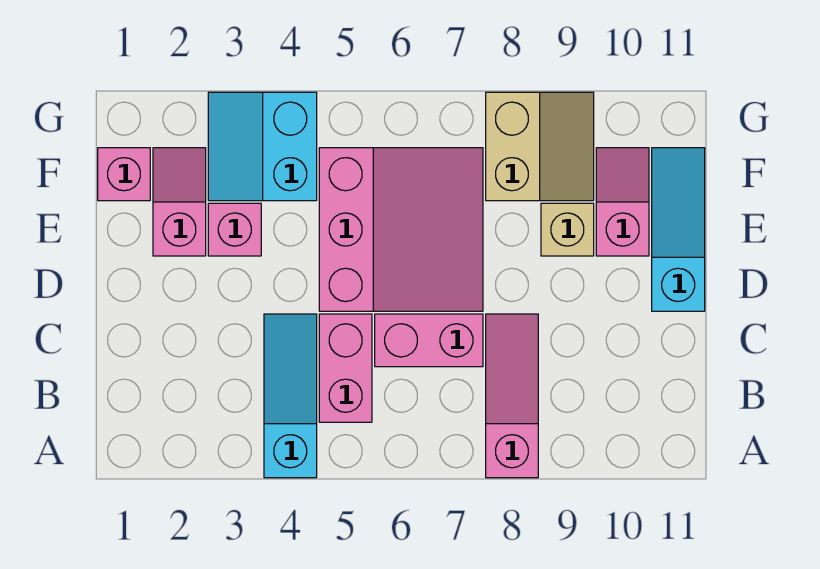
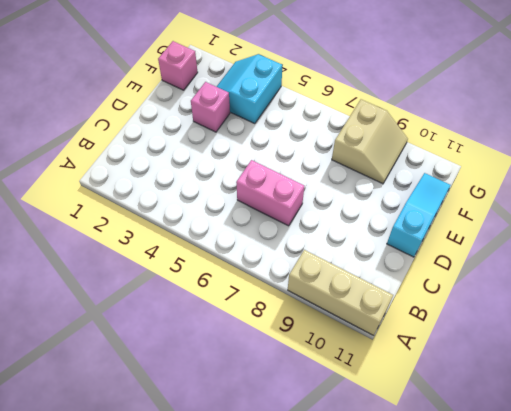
tan brick A9:A11 level 1 -> none
none -> cyan slope A4:C4 level 1 top A
none -> pink slope A8:C8 level 1 top A
none -> pink brick B5:C5 level 1

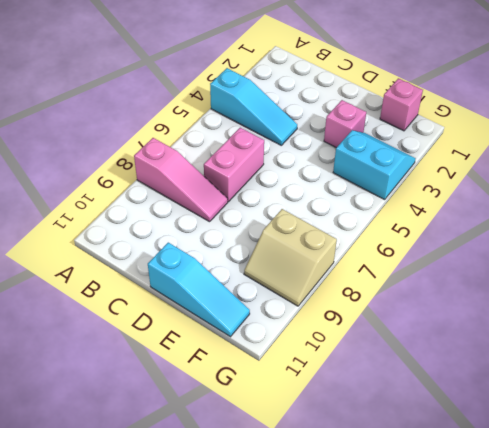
none -> pink brick B5:C5 level 1
none -> pink slope D5:F7 level 1 top 5
none -> pink slope E2:F2 level 1 top E

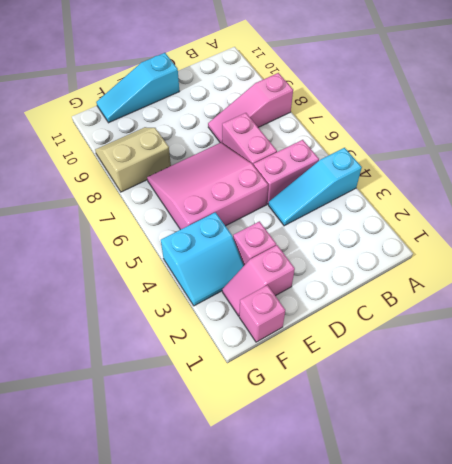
none -> tan brick E9 level 1
none -> pink slope E10:F10 level 1 top E

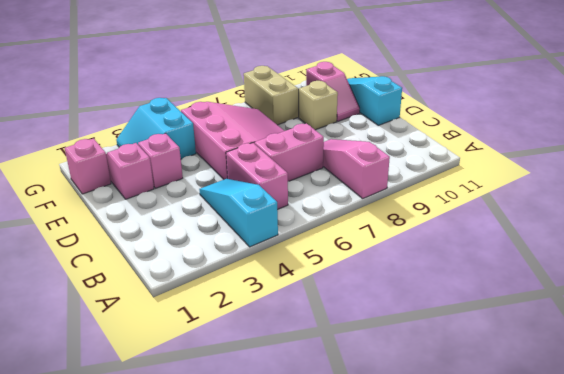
pink slope E10:F10 level 1 top F -> pink slope E10:F10 level 1 top E

